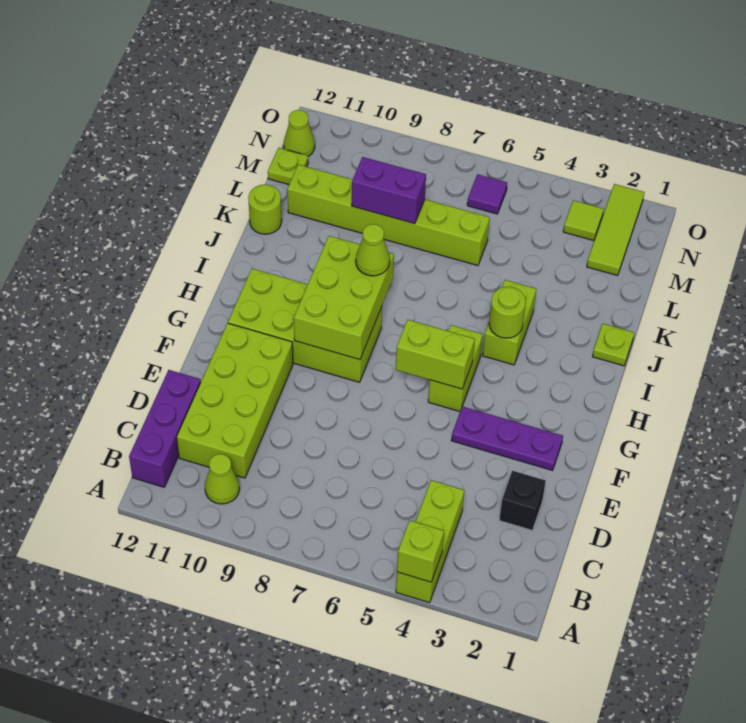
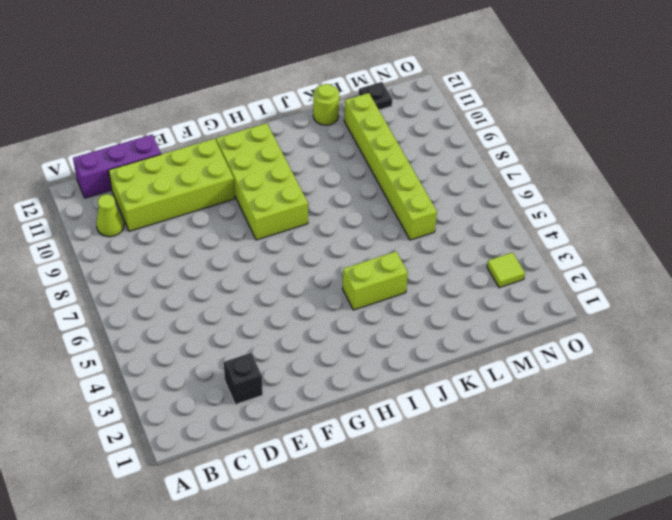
black plate M12 level 1 -> lime plate M12 level 1
none -> lime brick A4:C4 level 1
none -> purple plate F2:F4 level 1
none -> lime brick G5:H5 level 1

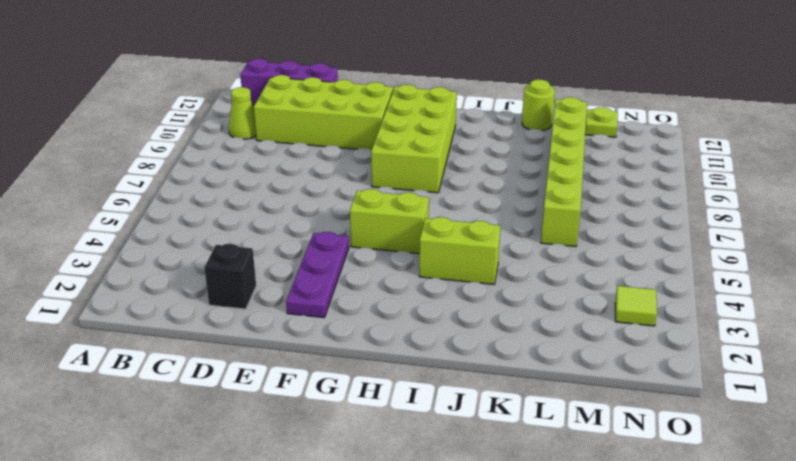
none -> lime brick A4:C4 level 1
none -> lime plate J1 level 1
none -> lime tile M2:O2 level 1

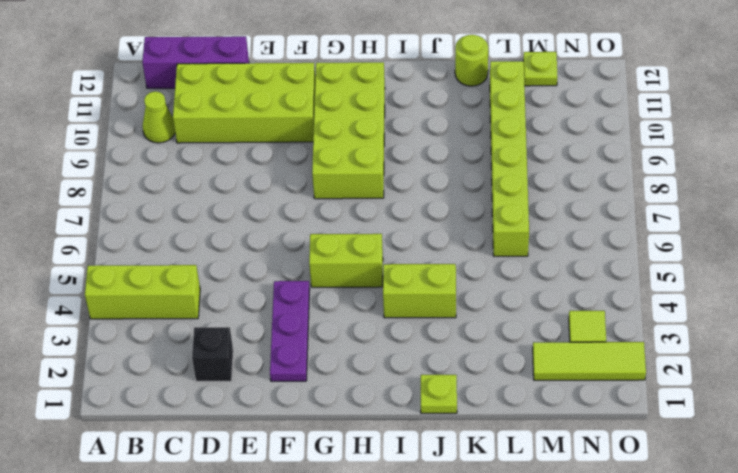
none -> purple tile N6 level 1
none -> lime cone N12 level 1
none -> lime brick A4 level 2

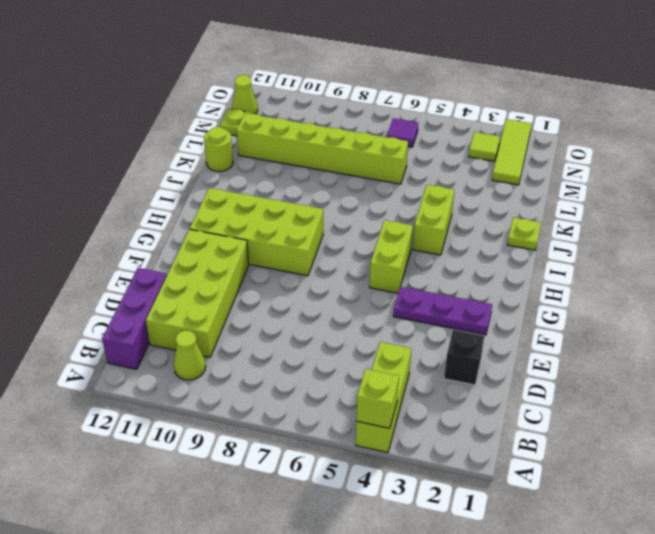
none -> lime brick G5:G6 level 2
none -> lime brick G8:I9 level 2
none -> lime round brick I4 level 2

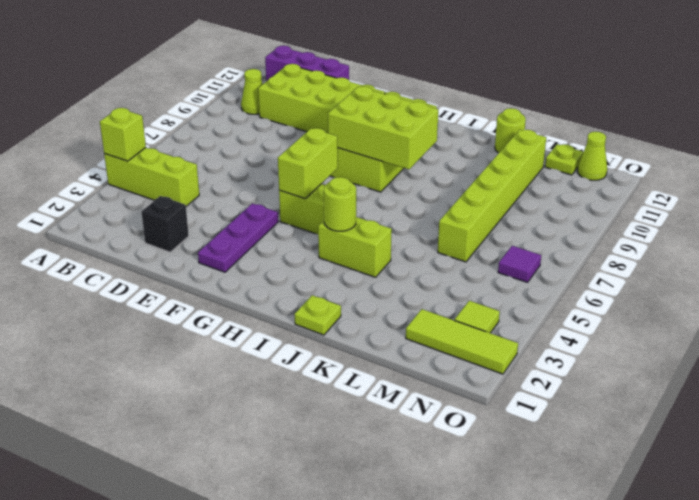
none -> purple brick L8:L9 level 2
none -> lime cone I8 level 3

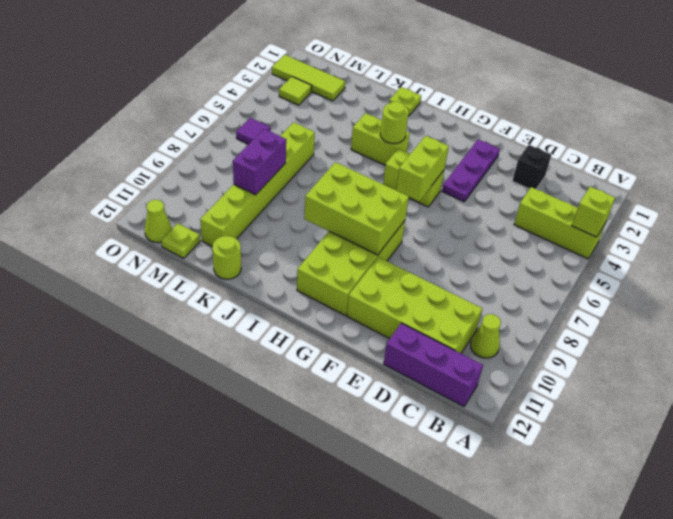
none -> lime cone I8 level 3

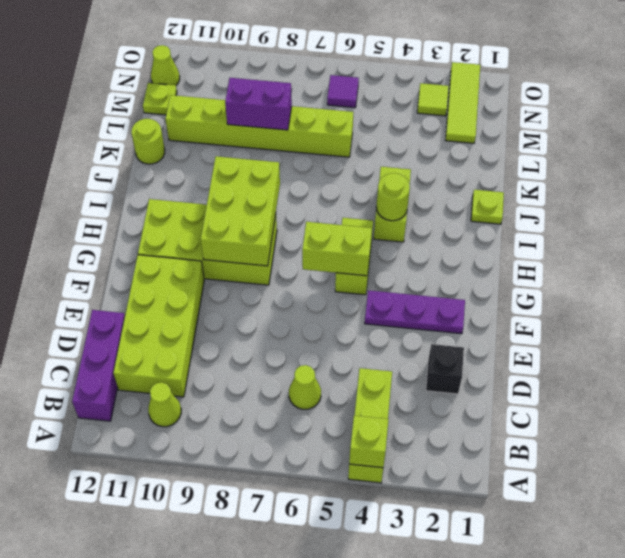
lime cone C6 level 1 -> lime cone I8 level 3

